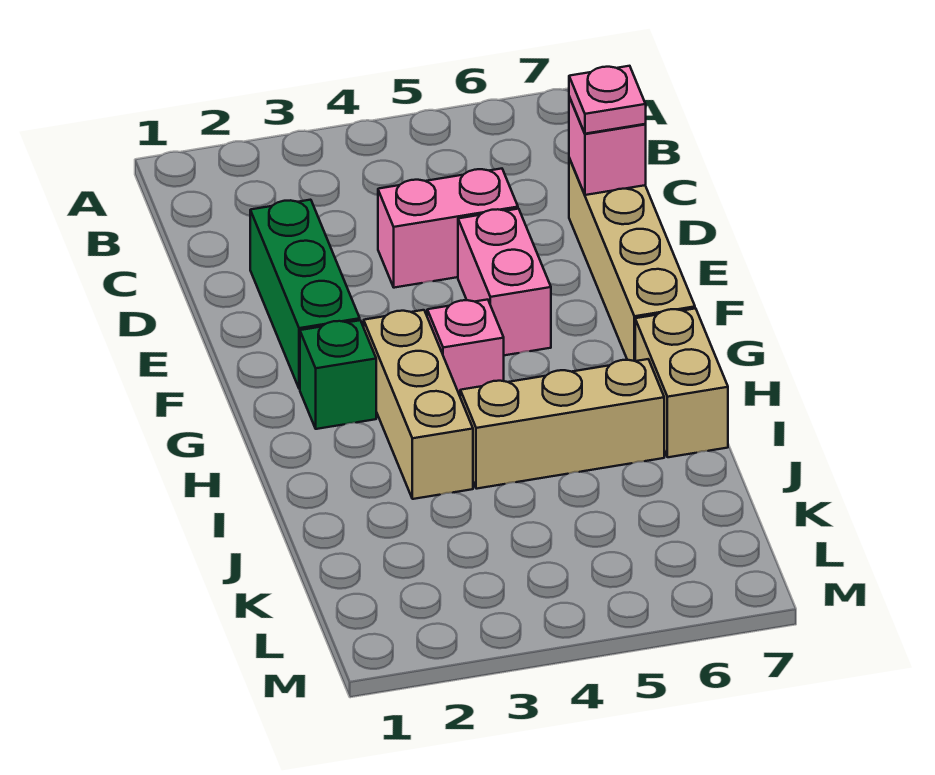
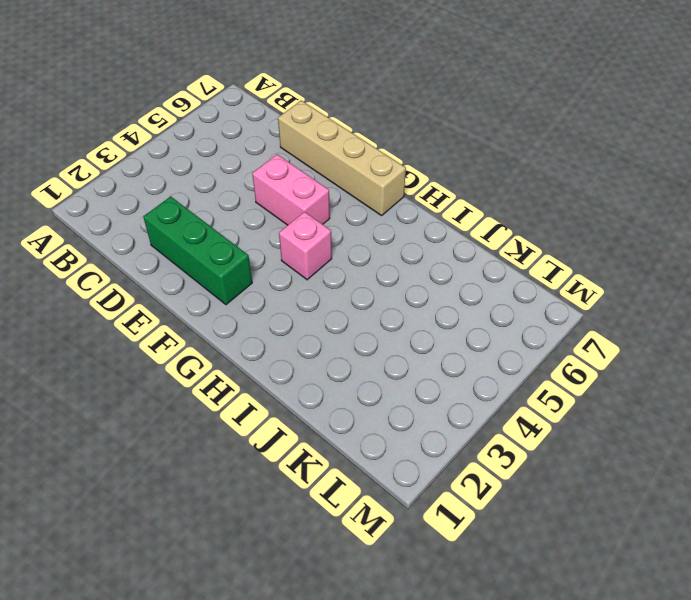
none -> pink brick D4:D5 level 1
none -> green brick G2 level 1

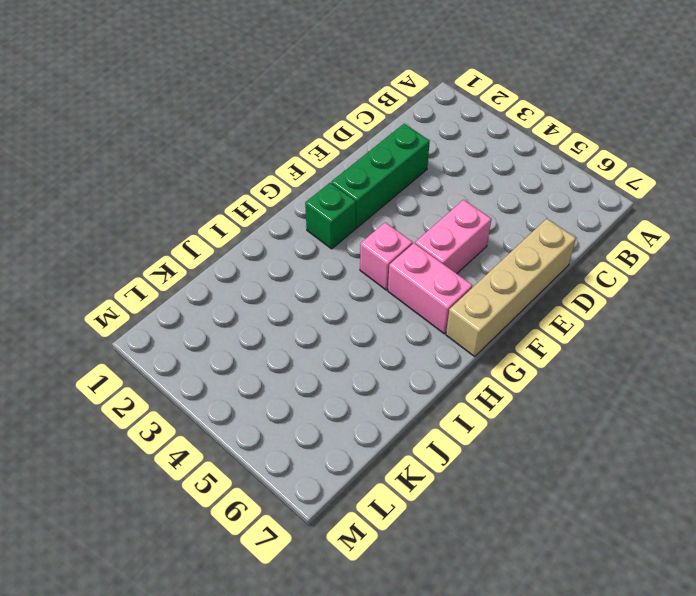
pink brick G5:G6 level 1 -> pink brick D4:D5 level 1
none -> tan brick G3:I3 level 1
none -> tan brick H7:I7 level 1

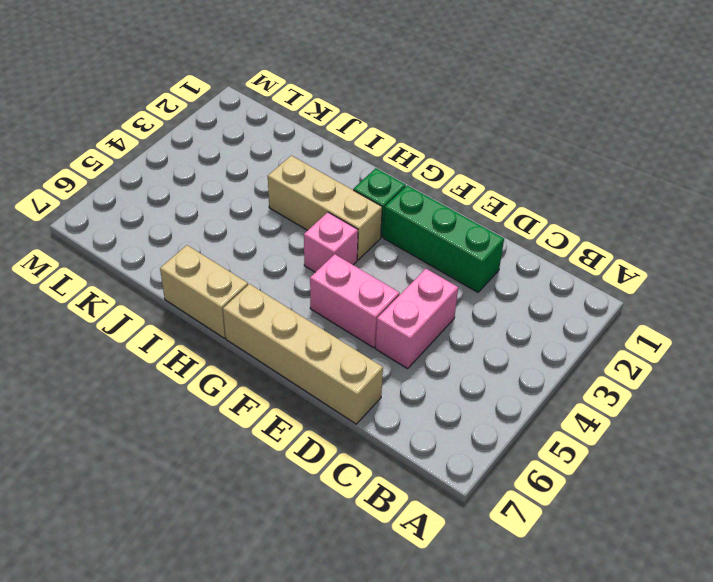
none -> tan brick I4:I6 level 1
none -> pink brick D7 level 2

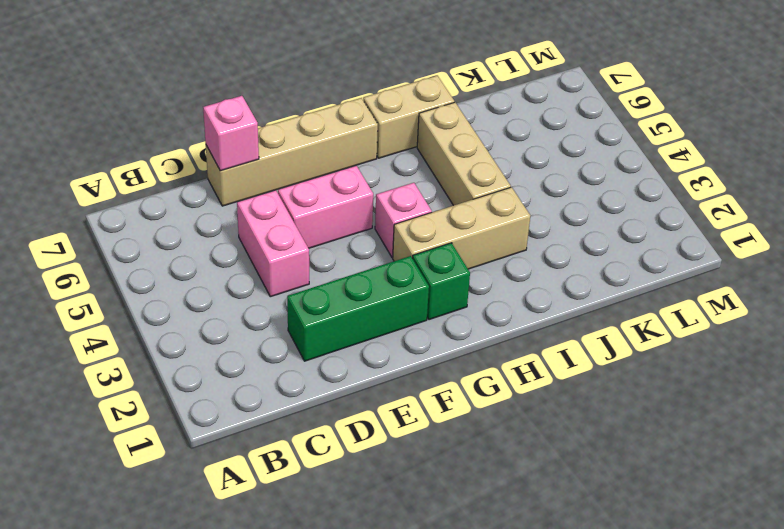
none -> pink plate D7 level 3

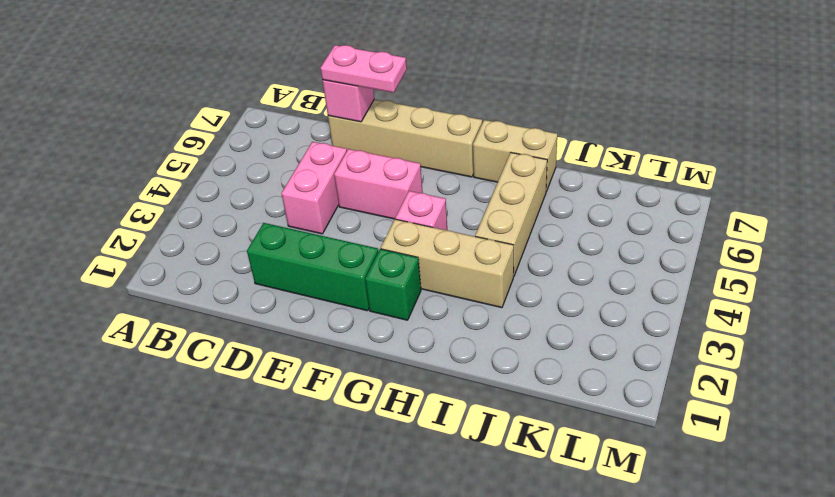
pink plate D7:E7 level 3 -> pink plate D7 level 3

